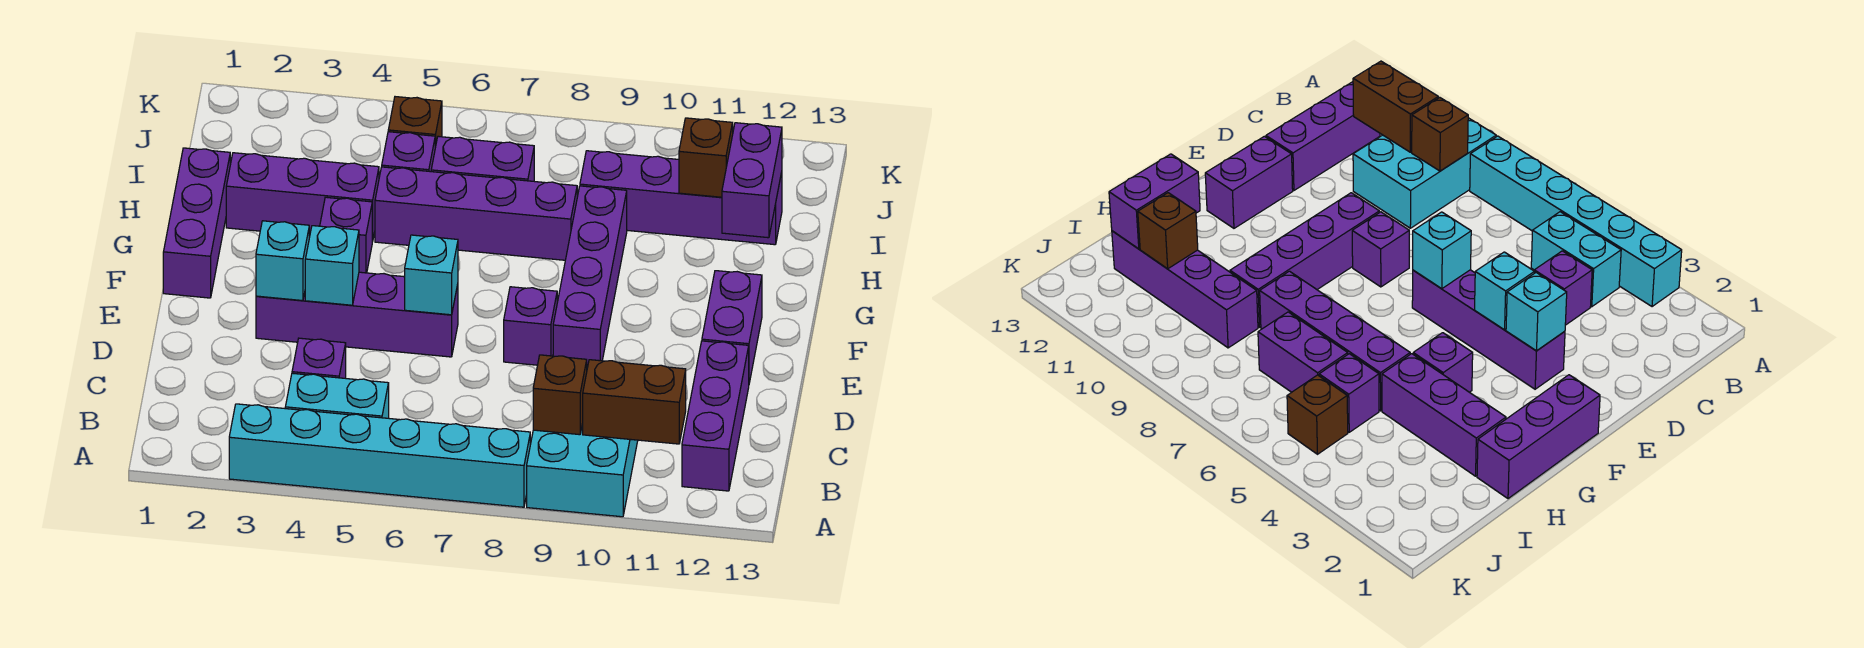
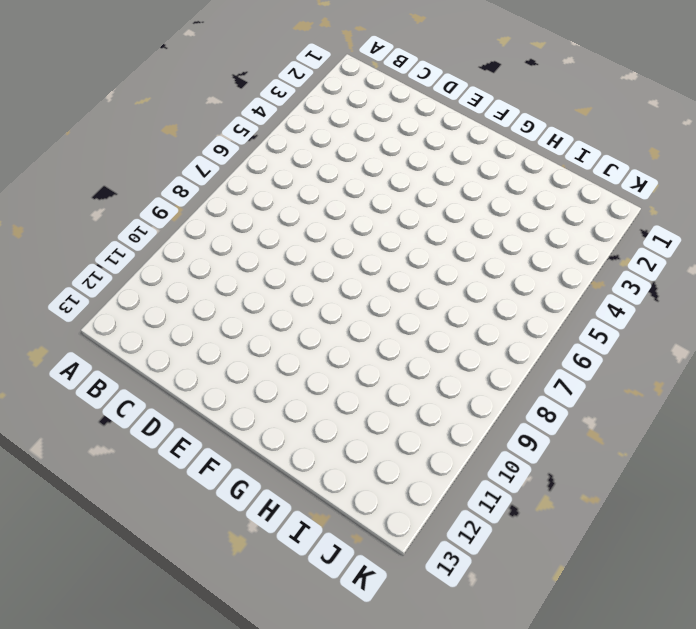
none -> cyan brick A3:A8 level 1
none -> cyan brick A9:C10 level 1
none -> cyan brick B4:B5 level 1

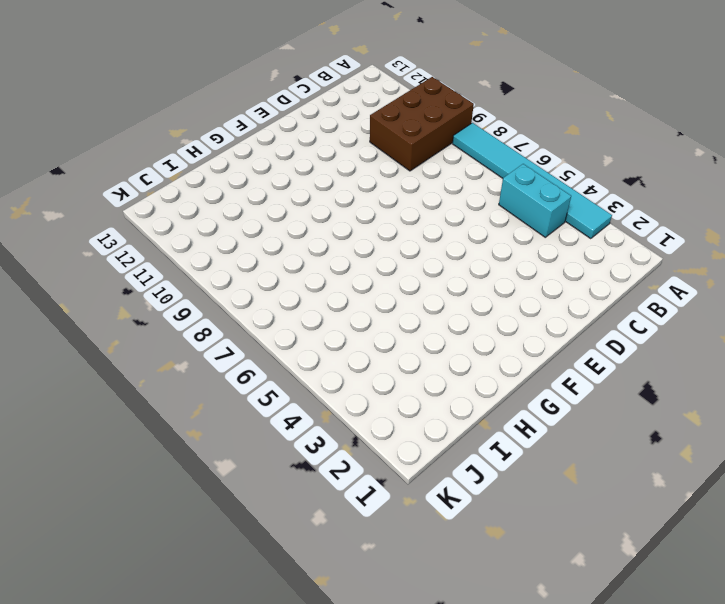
cyan tile A3:A8 level 1 -> cyan brick A3:A8 level 1
brown brick A9:C10 level 1 -> cyan brick A9:C10 level 1
none -> purple brick B12:D12 level 1
none -> purple brick C4 level 1
none -> purple brick E3:E6 level 1

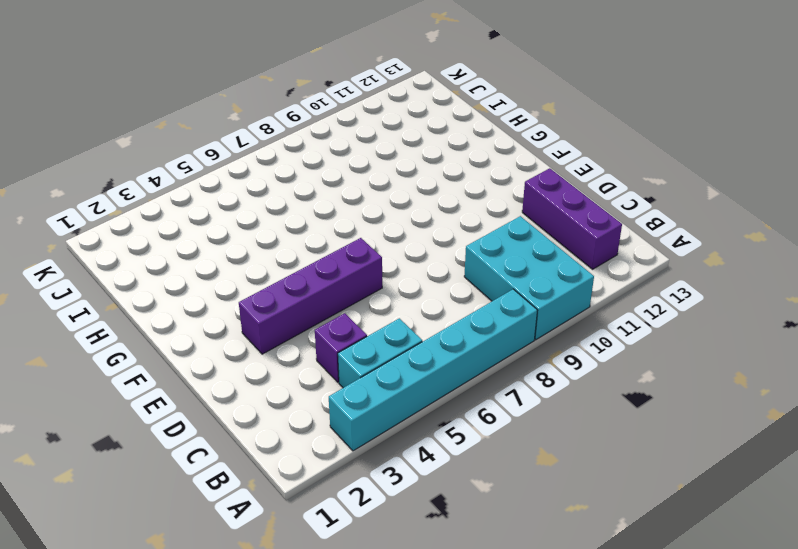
none -> purple brick E8 level 1
none -> purple brick E9:H9 level 1
none -> purple brick E12:F12 level 1

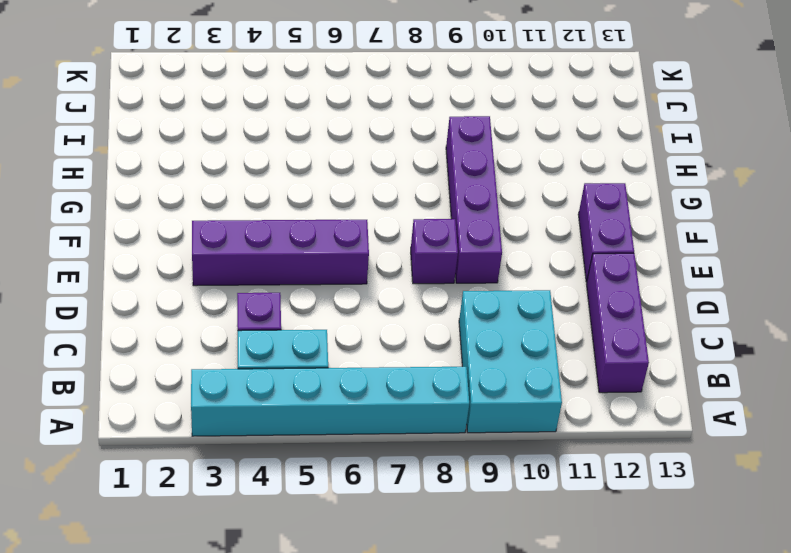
none -> purple brick F1:H1 level 1
none -> purple brick G4 level 1
none -> purple brick H2:H4 level 1

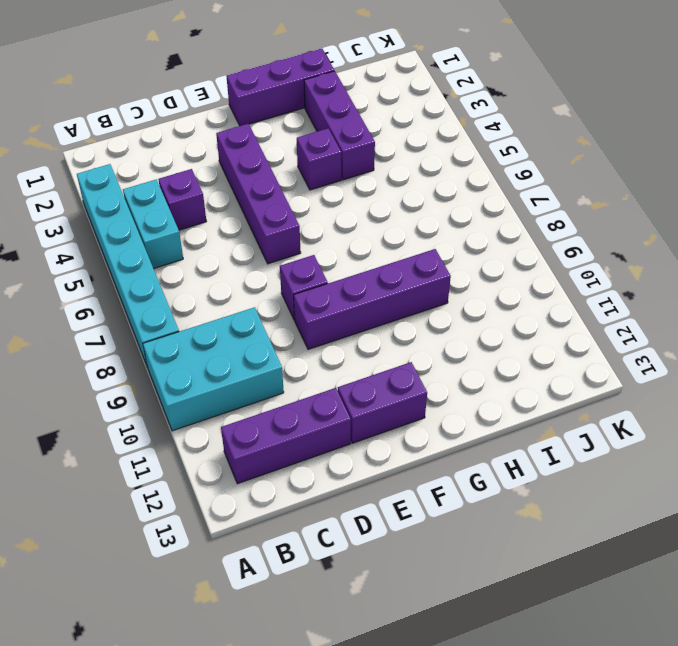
none -> purple brick H5:H8 level 1
none -> purple brick I5 level 1
none -> purple brick I6:I7 level 1

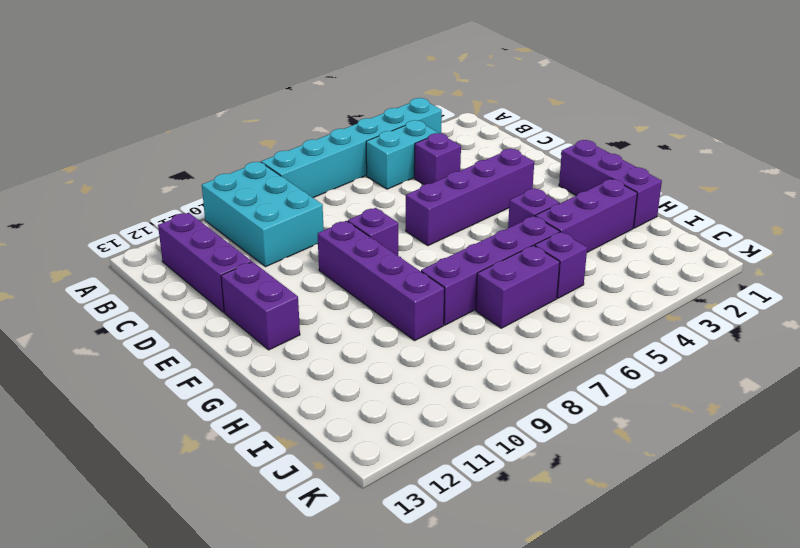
none -> purple brick I9:I12 level 1
none -> brown brick J5 level 1
none -> brown brick B9 level 2

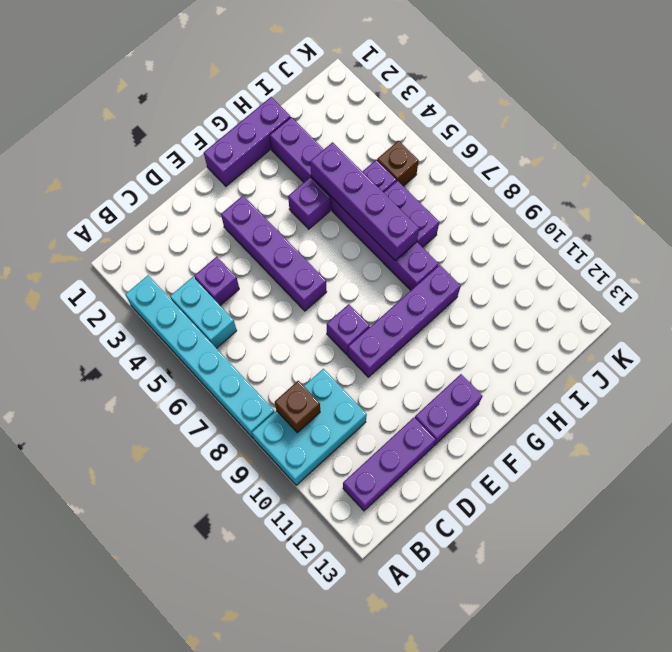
purple brick H4:H7 level 2 -> purple brick I9:I12 level 1
none -> brown brick B10:B11 level 2
none -> cyan brick E3 level 2
none -> cyan brick E4 level 2

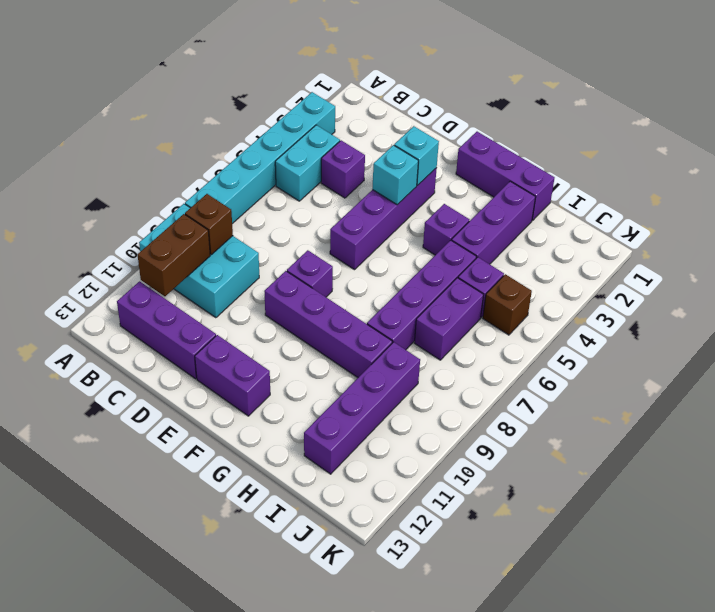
none -> cyan brick E6 level 2
none -> purple brick H12:I12 level 2
none -> brown brick I11 level 2

